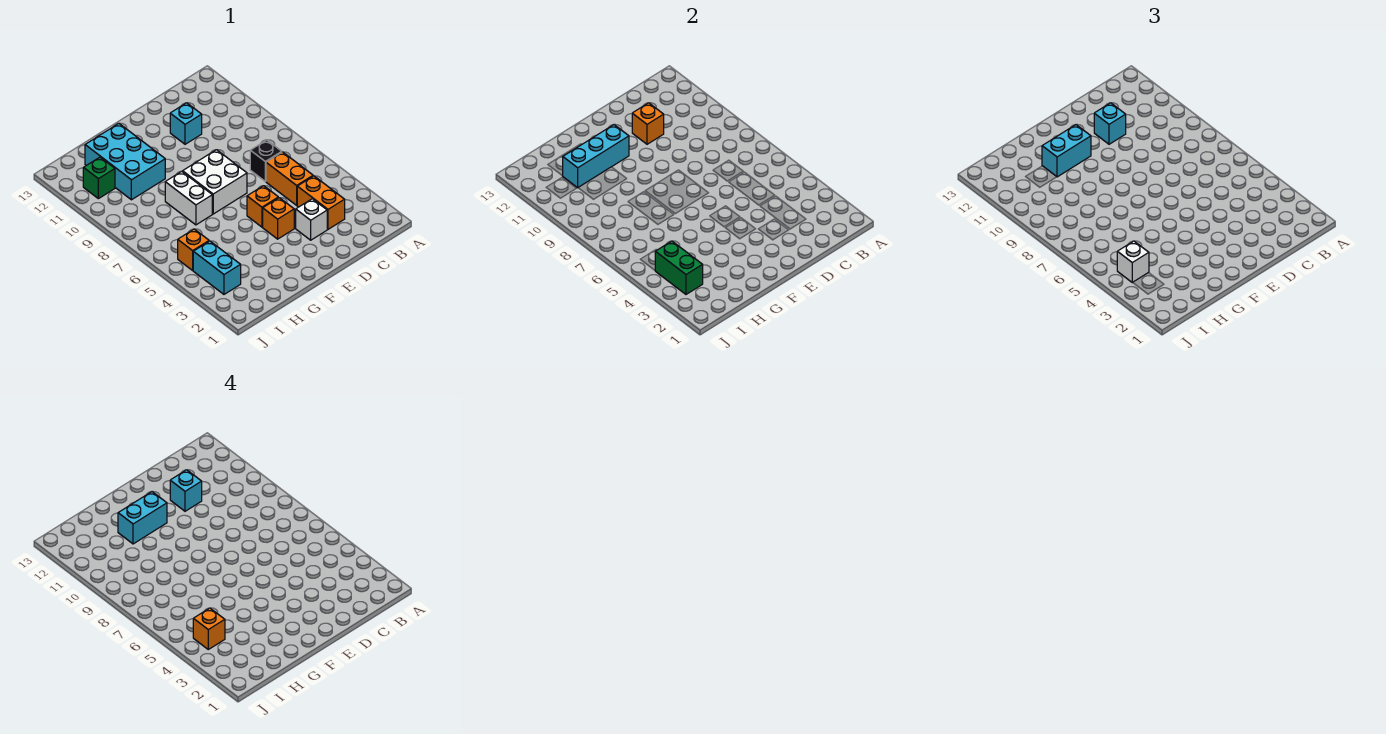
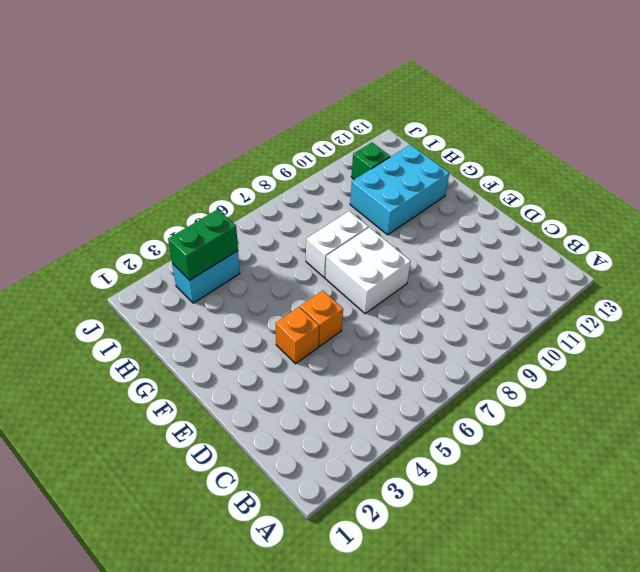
none -> orange brick C3:C4 level 1
none -> orange brick C5:C6 level 1
none -> black brick C7 level 1

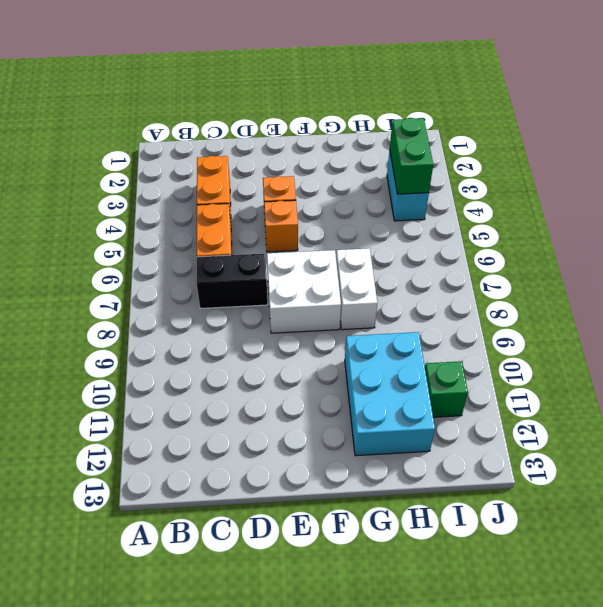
black brick C7:D7 level 1 -> black brick C7 level 1
none -> white brick D3 level 1
none -> cyan brick D11 level 1
none -> orange brick I5 level 1

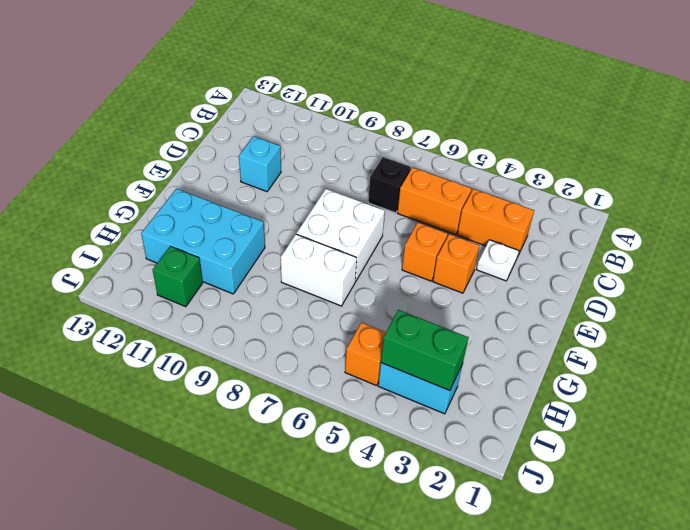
white plate D3 level 1 -> white brick D3 level 1
none -> orange brick D11 level 2
none -> cyan brick F11:H11 level 2
none -> cyan brick D11 level 3

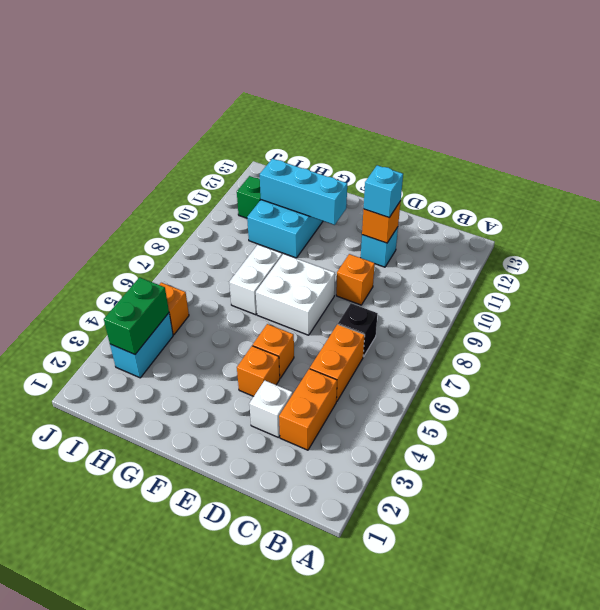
orange brick D9 level 1 -> orange brick I4 level 4
none -> cyan brick F11:G11 level 3
none -> white brick I4 level 3
none -> cyan brick D11 level 4

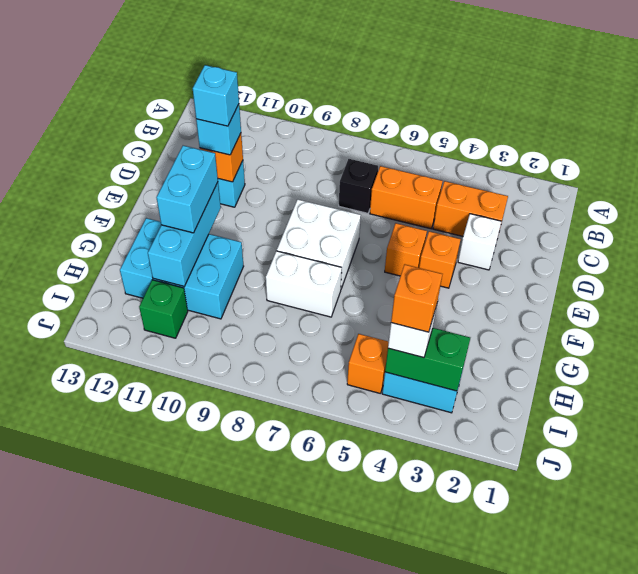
none -> cyan brick F11:G11 level 4

